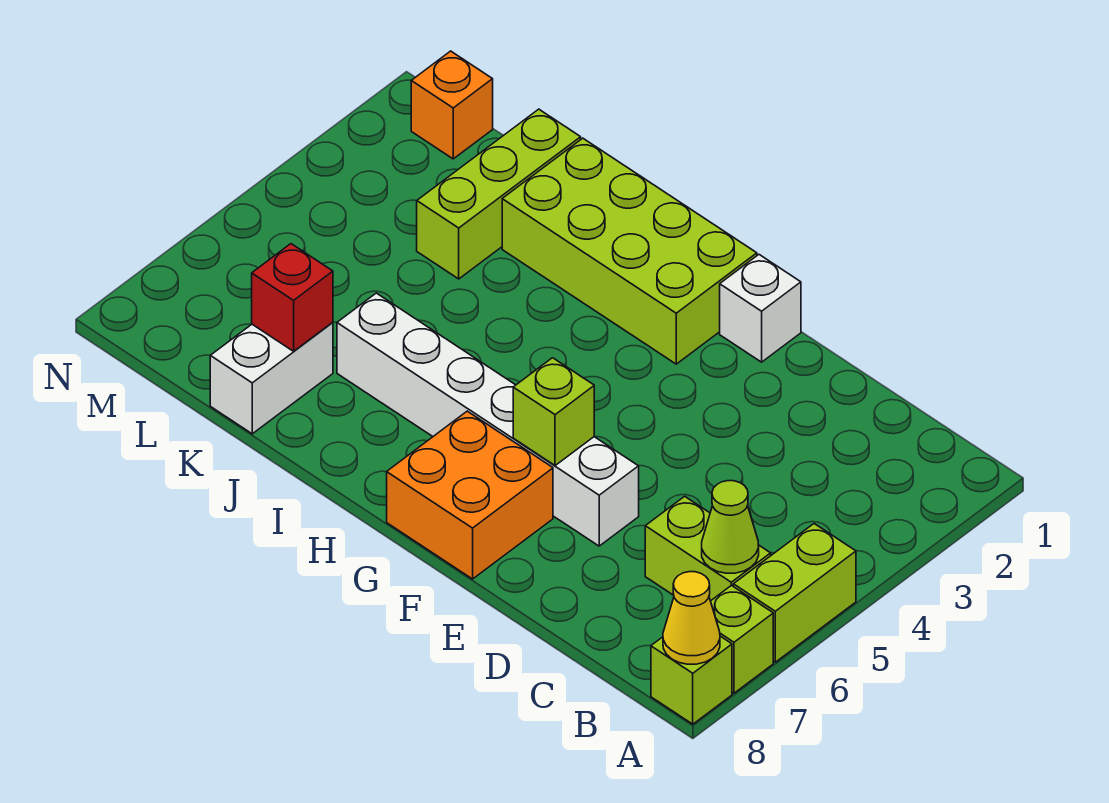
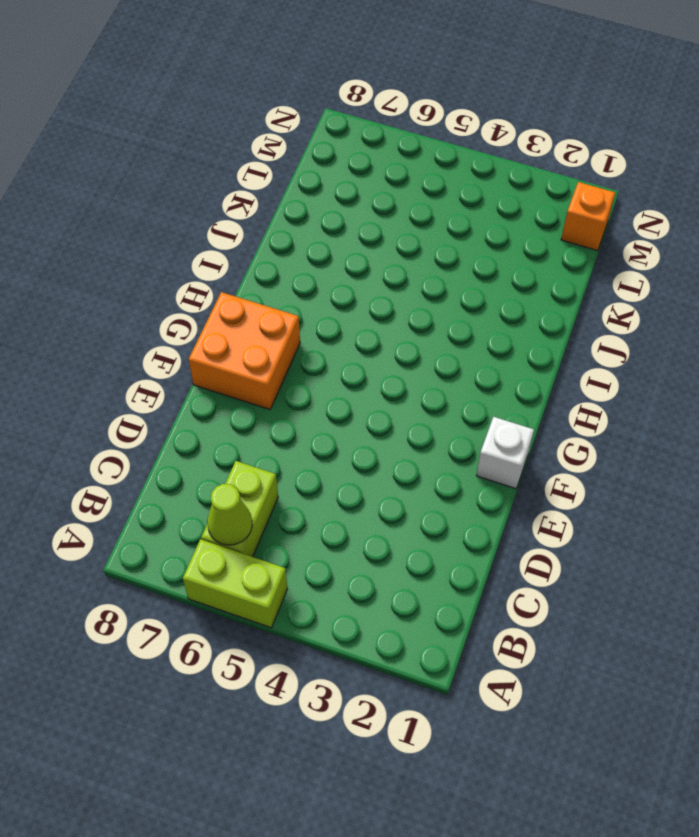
none -> lime brick A7 level 1
none -> lime brick A8 level 1
none -> white brick E6:J6 level 1

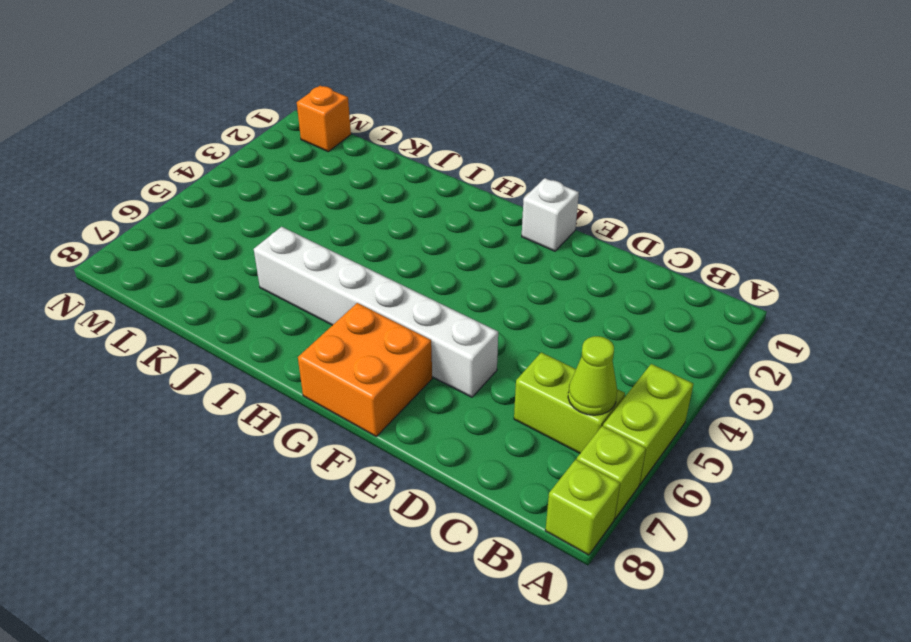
none -> lime brick G1:J2 level 1
none -> lime brick K1:K3 level 1
none -> white brick K7:K8 level 1

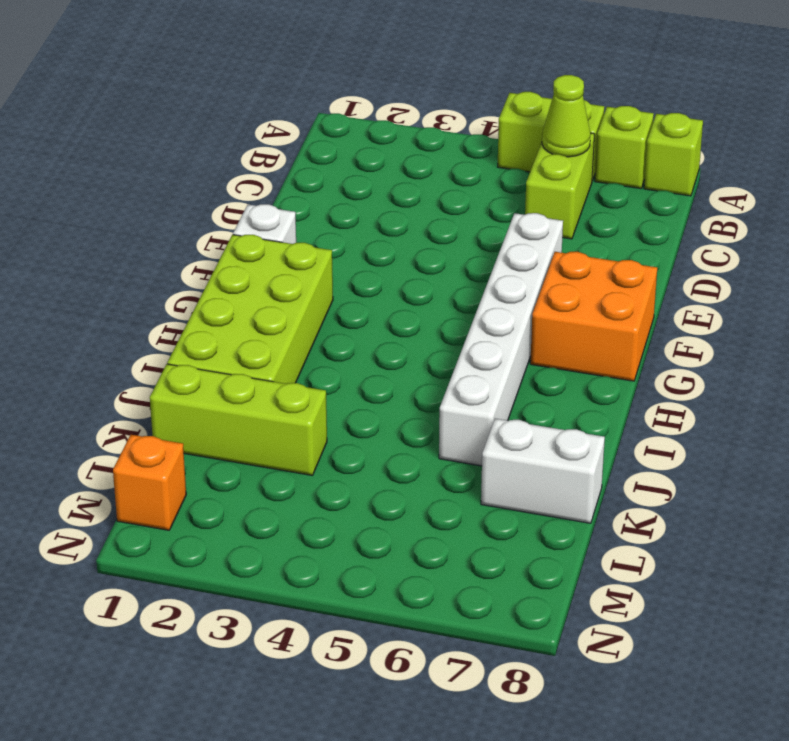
none -> yellow cone A8 level 2
none -> lime brick F6 level 2
none -> red brick K7 level 2

